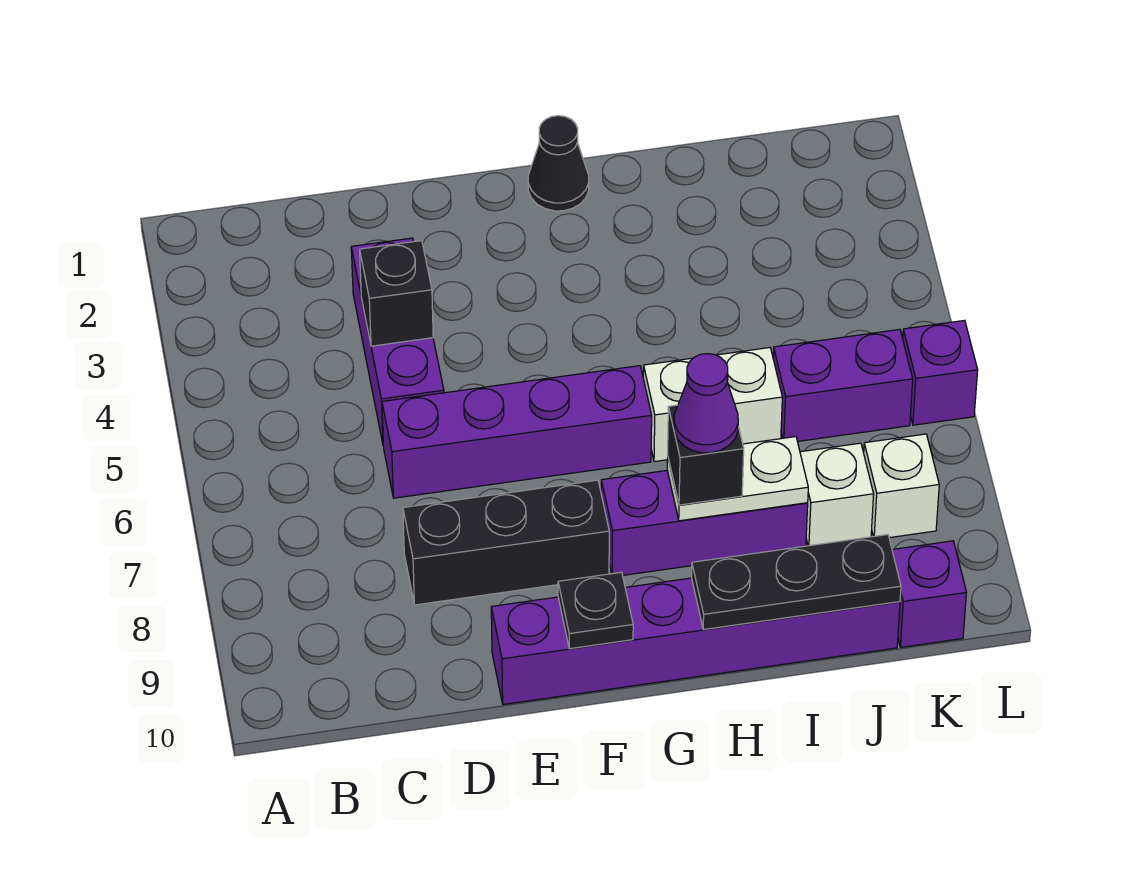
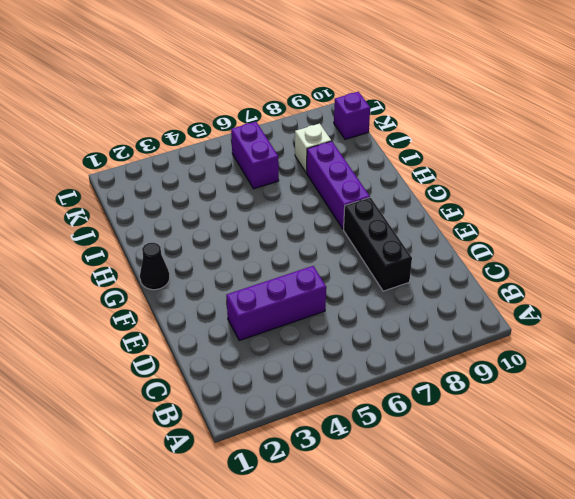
none -> purple brick D6:G6 level 1
none -> purple brick E10:J10 level 1
none -> white brick H6:I6 level 1

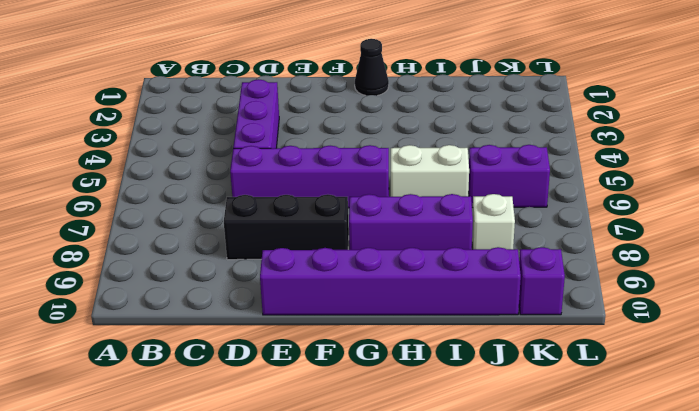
none -> white brick K8 level 1
none -> purple brick L6 level 1
none -> black brick D4 level 2

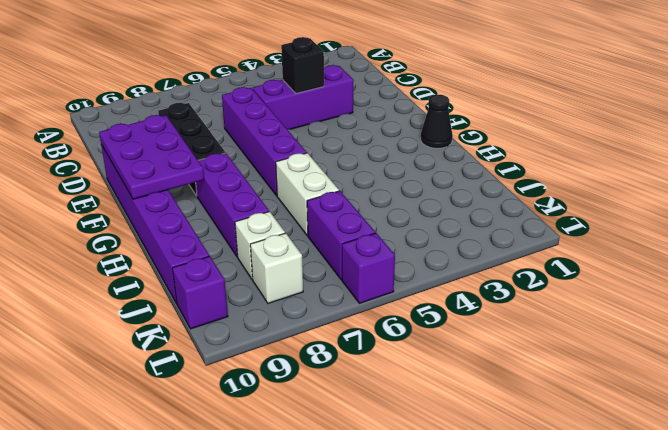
purple plate E9:G10 level 2 -> black plate F10 level 2
none -> white plate H8:I8 level 2
none -> black plate H10:J10 level 2
none -> black brick H8 level 3

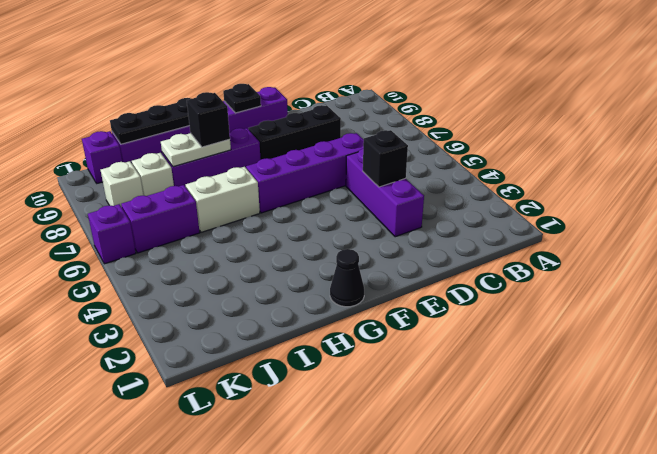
none -> purple cone H8 level 4

